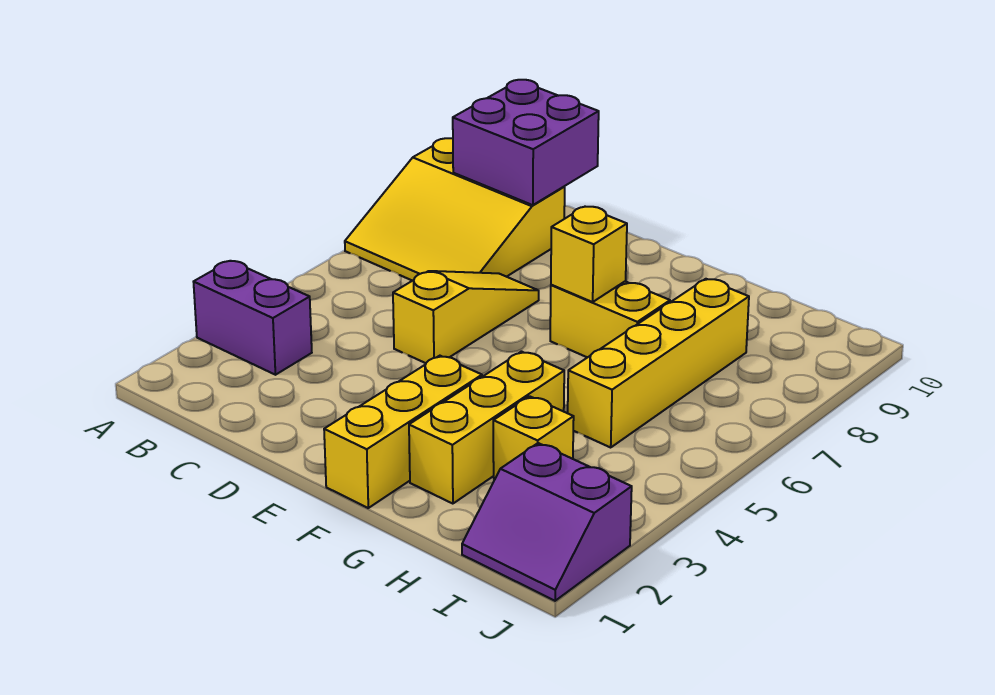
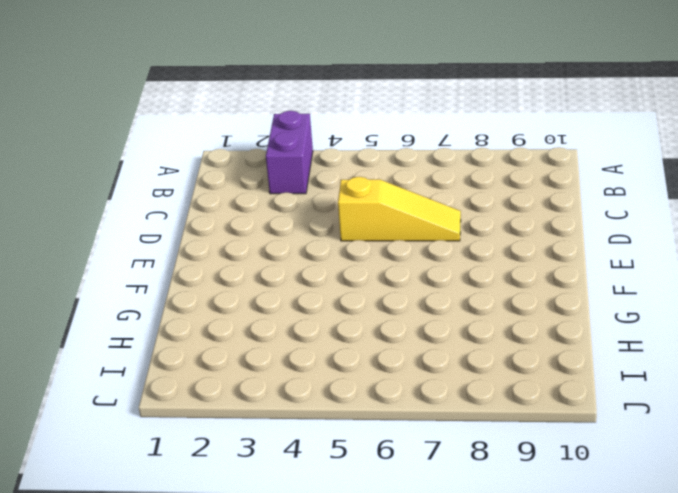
none -> yellow slope A7:C9 level 1 top 9
none -> yellow brick F1:F3 level 1

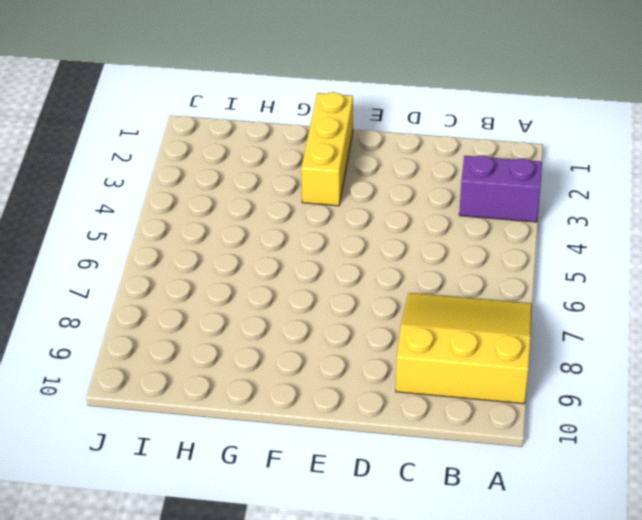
none -> yellow slope D5:D7 level 1 top 5
none -> yellow brick F7:G7 level 1

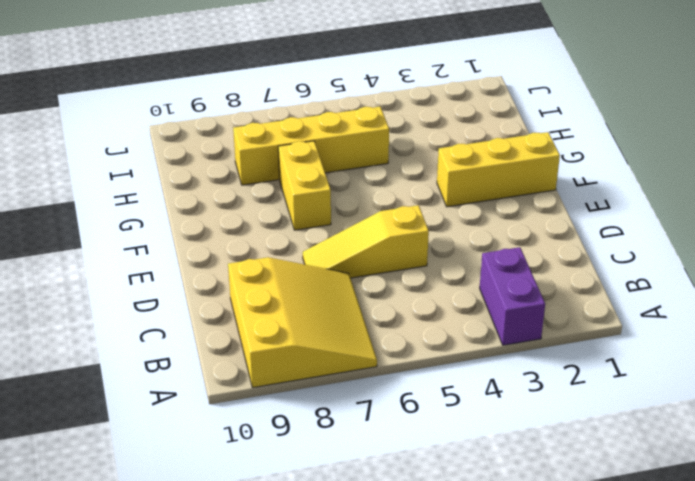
none -> yellow brick G2:G4 level 1
none -> yellow brick H3 level 1

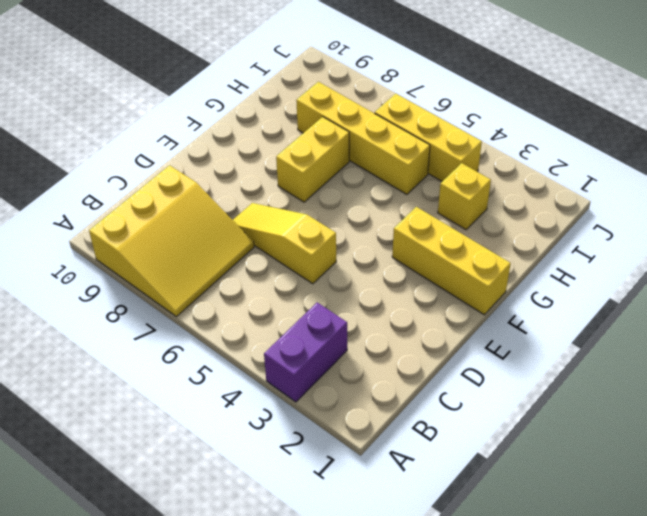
yellow brick I4:I6 level 1 -> yellow brick G2:G4 level 1
none -> purple slope I1:J2 level 1 top 2
none -> purple brick B9:C10 level 2

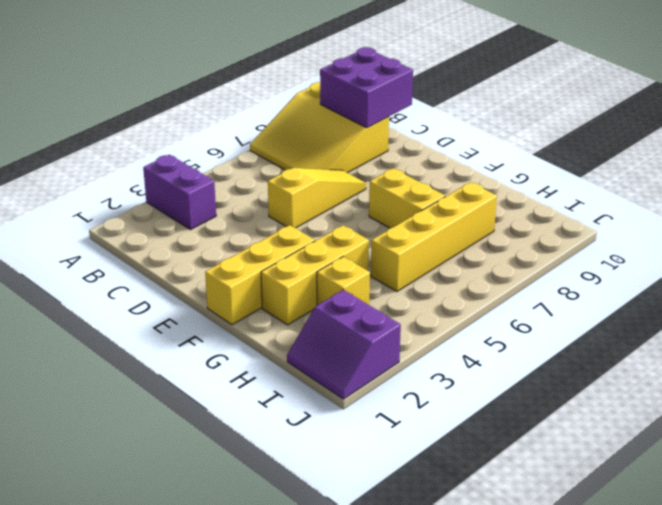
none -> yellow brick F7 level 2

